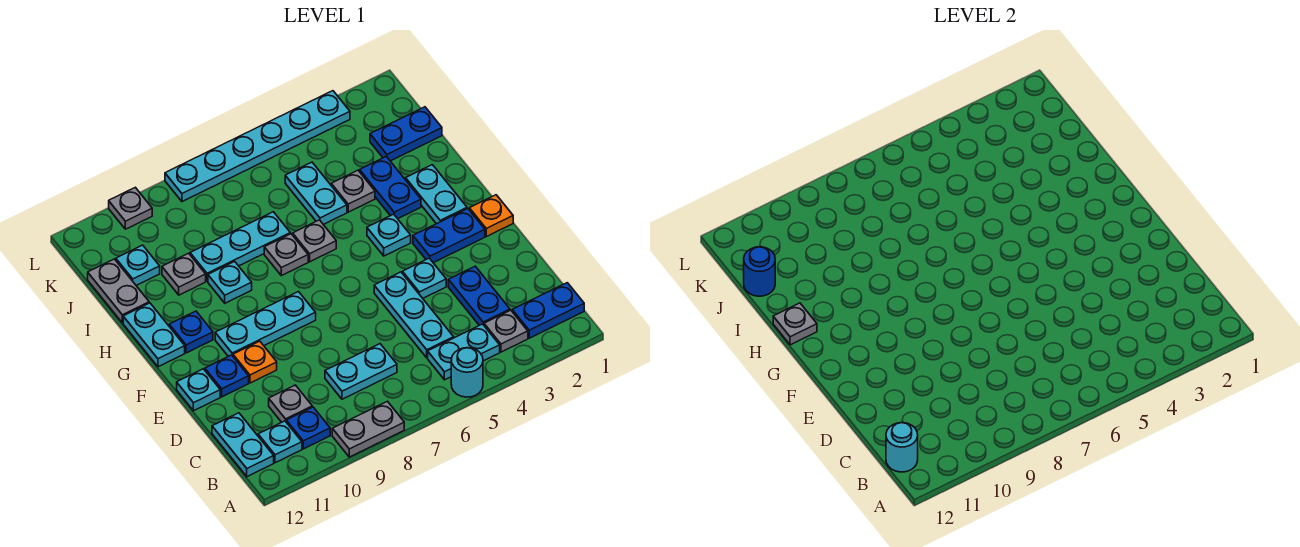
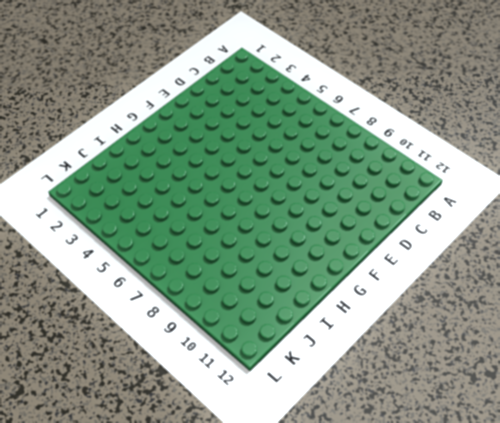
none -> cyan round brick A5 level 1
none -> grey plate A8:A9 level 1
none -> blue plate B1:B2 level 1
none -> grey plate B3 level 1

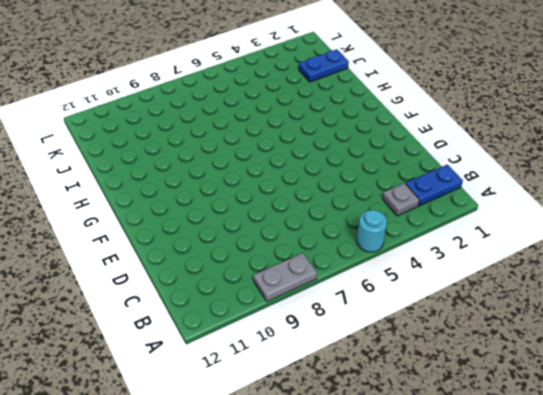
none -> cyan plate B4:B5 level 1
none -> blue plate B10 level 1
none -> cyan plate B11 level 1
none -> cyan plate B12:C12 level 1

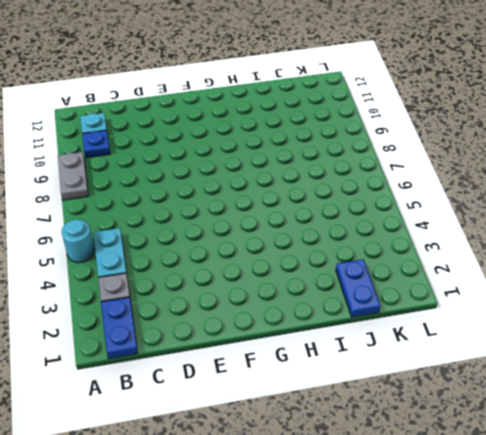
none -> cyan plate B12:C12 level 1
none -> blue plate C3:D3 level 1
none -> cyan plate C5:E5 level 1
none -> cyan plate C7:C8 level 1

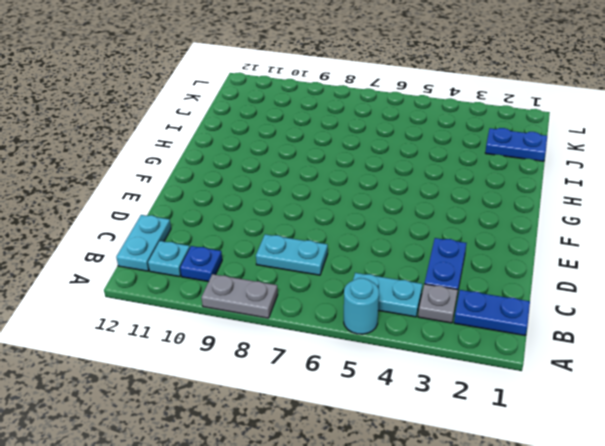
none -> cyan plate C5:E5 level 1
none -> grey plate C10 level 1
none -> cyan plate E4 level 1
none -> orange plate E10 level 1

